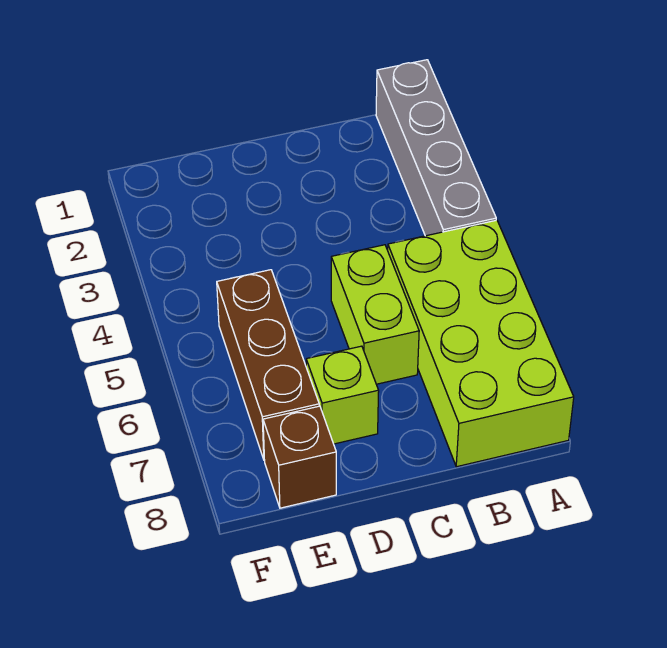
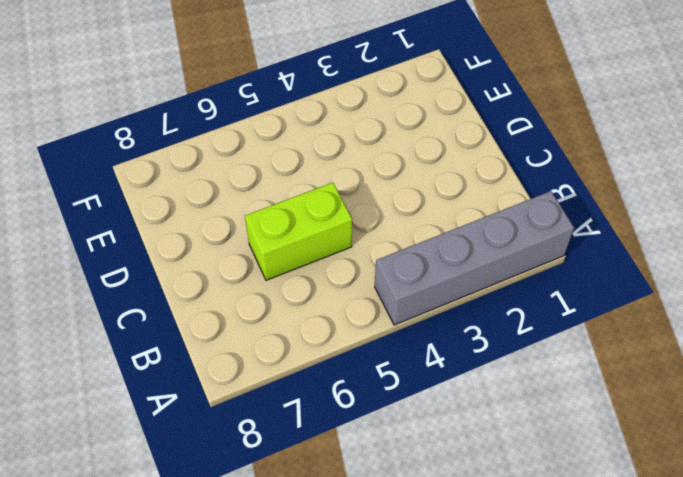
none -> lime brick A5:B8 level 1
none -> lime brick D7 level 1

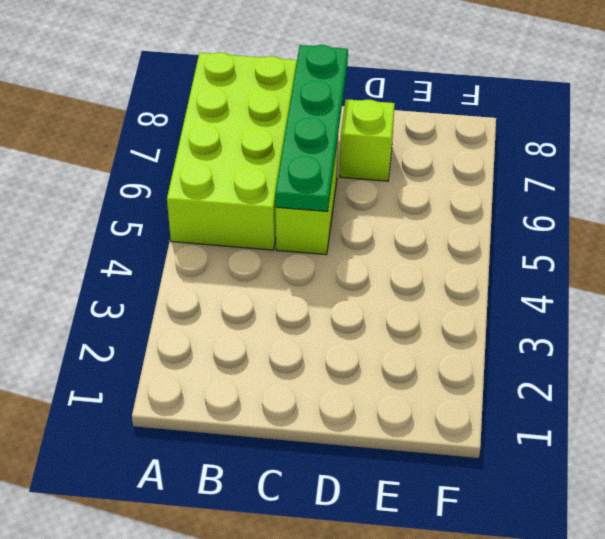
green plate C5:C8 level 2 -> none
none -> grey brick A1:A4 level 1
none -> brown brick E5:E7 level 1

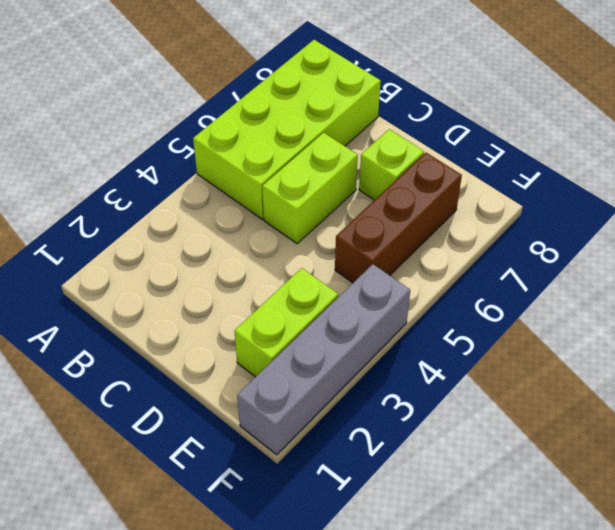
lime brick E2:E3 level 1 -> none
grey brick F1:F4 level 1 -> grey brick A1:A4 level 1
none -> brown brick E8 level 1

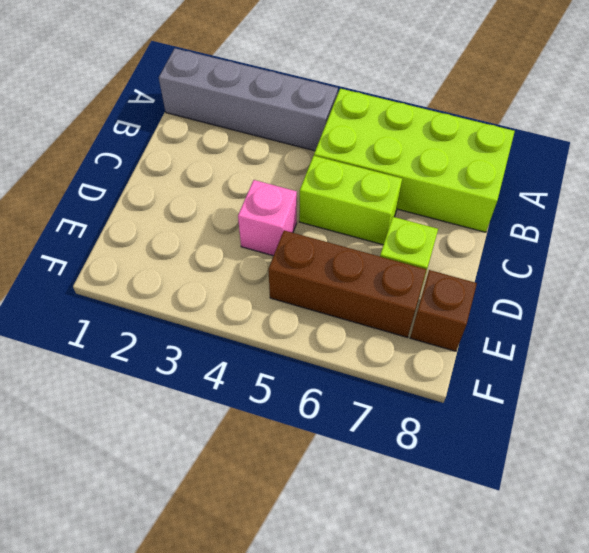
pink brick D4 level 1 -> none

